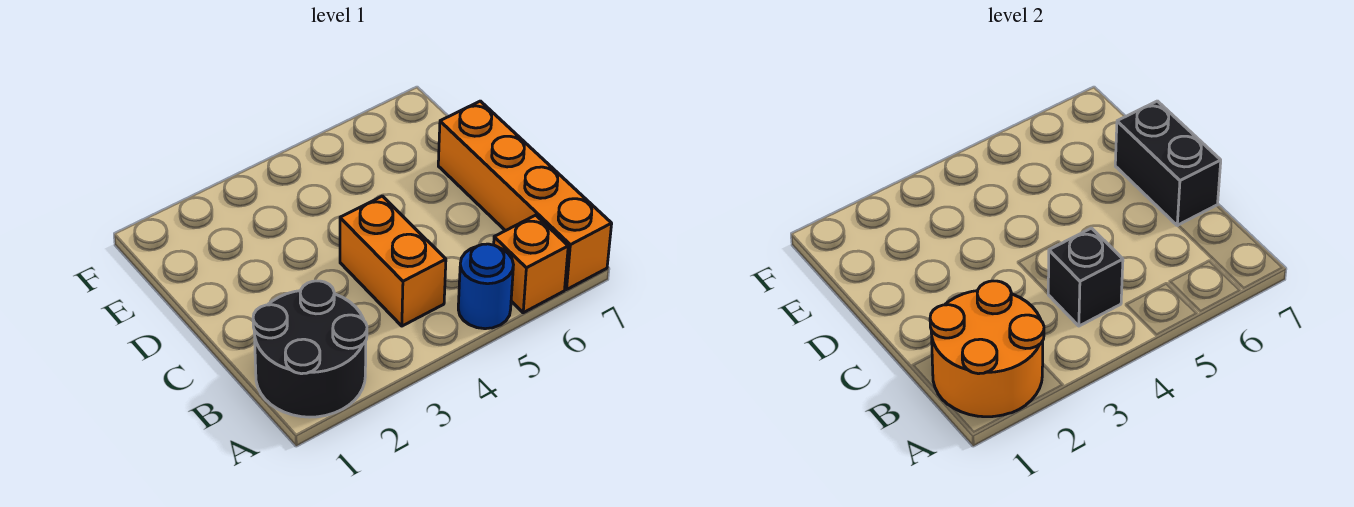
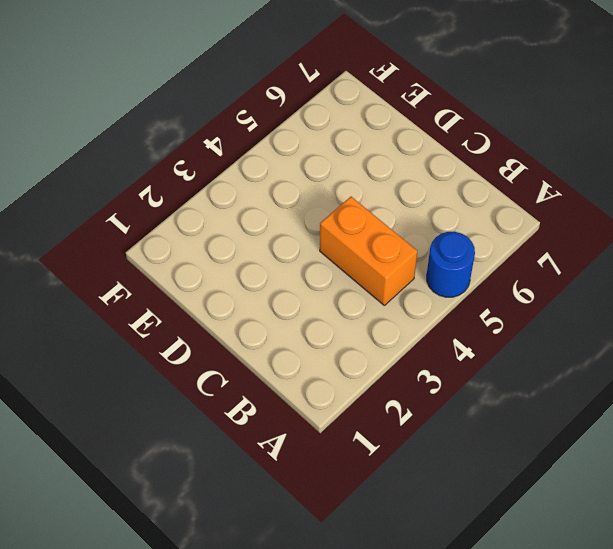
none -> black round brick A1:B2 level 1
none -> orange brick A6 level 1

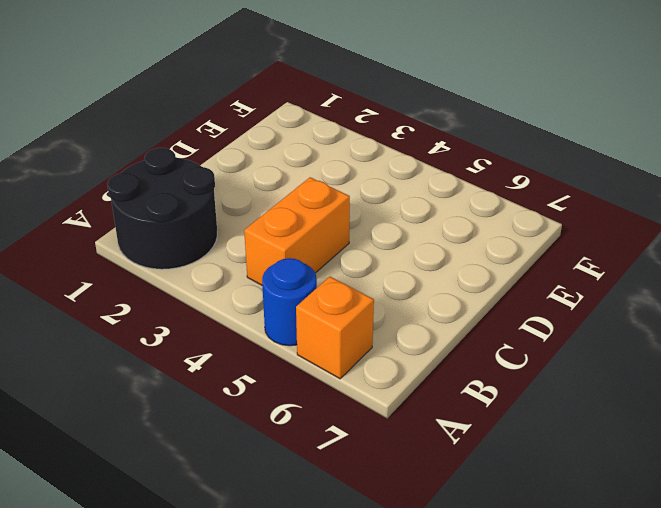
none -> orange brick A7:D7 level 1
none -> orange round brick A1:B2 level 2

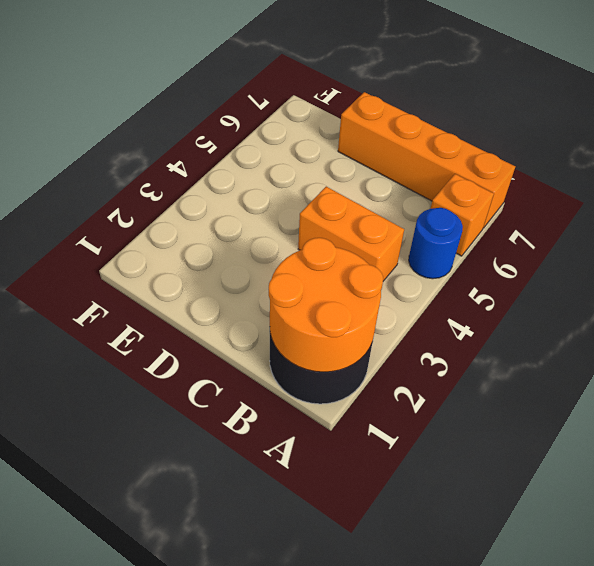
none -> black brick B4 level 2
none -> black brick C7:D7 level 2

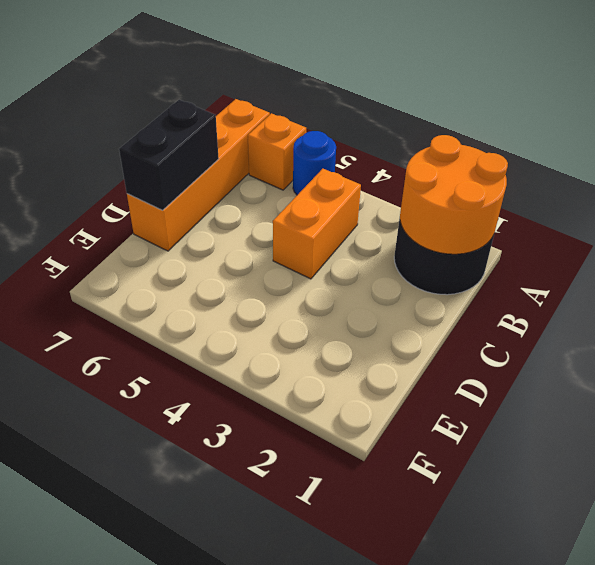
none -> black brick B4 level 2

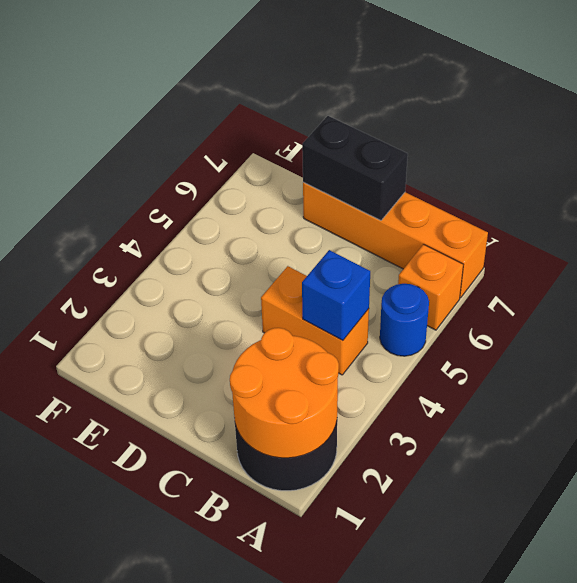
blue brick B4 level 2 -> black brick B4 level 2

